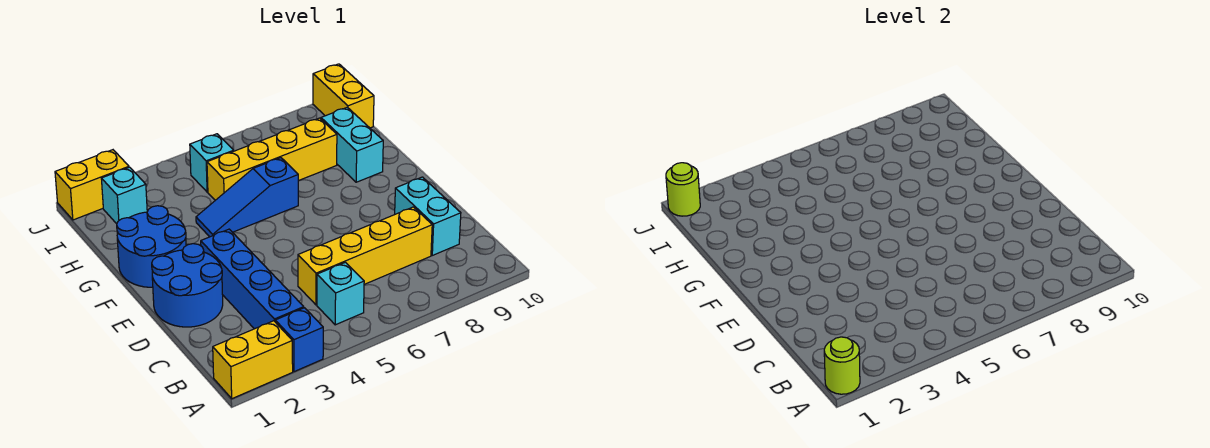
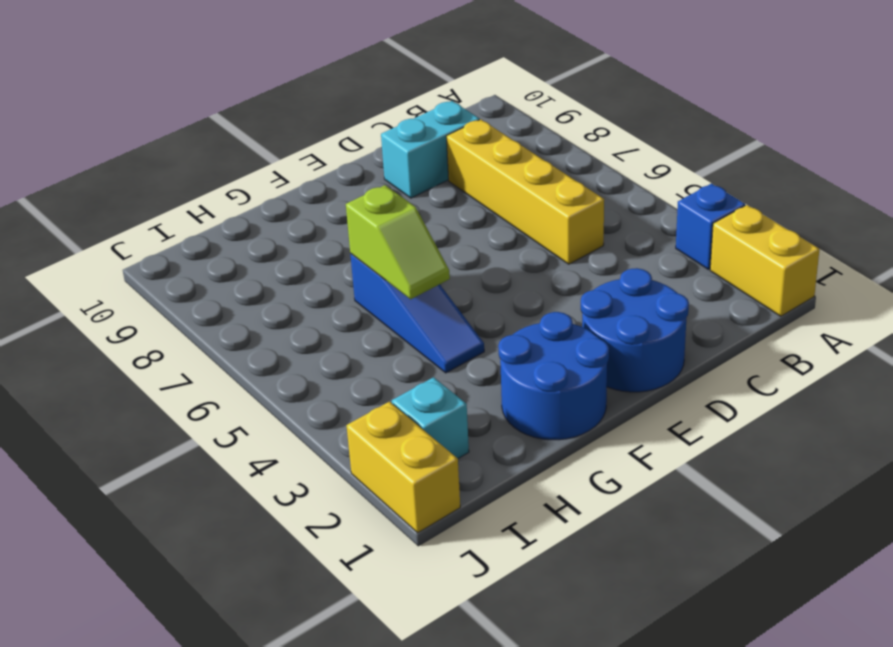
lime slope G5:G6 level 2 top 6 -> none
none -> blue brick B3:E3 level 1
none -> cyan brick B5 level 1
none -> cyan brick G9:H9 level 1

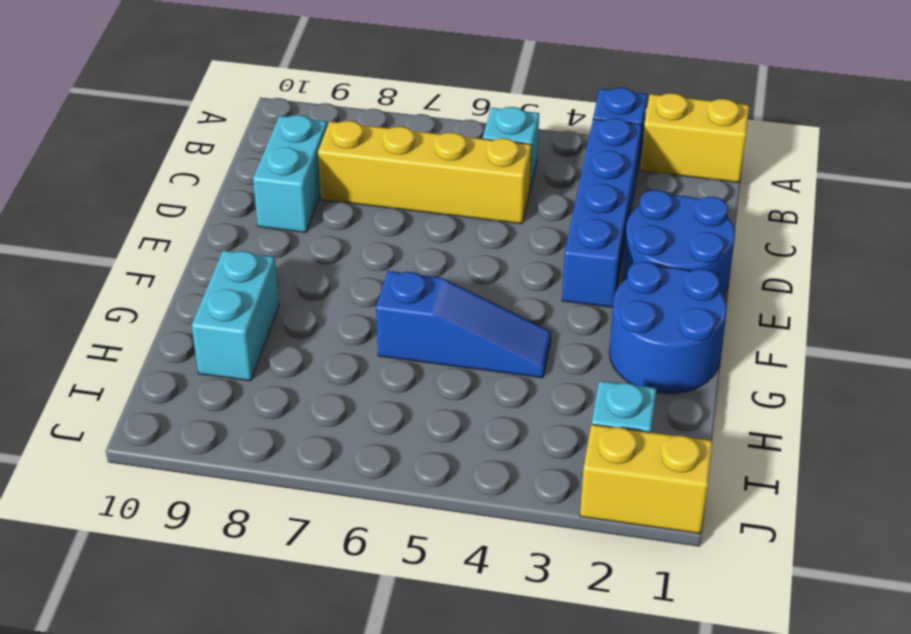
none -> yellow brick H5:H8 level 1
none -> cyan brick I5 level 1
none -> yellow brick I10:J10 level 1

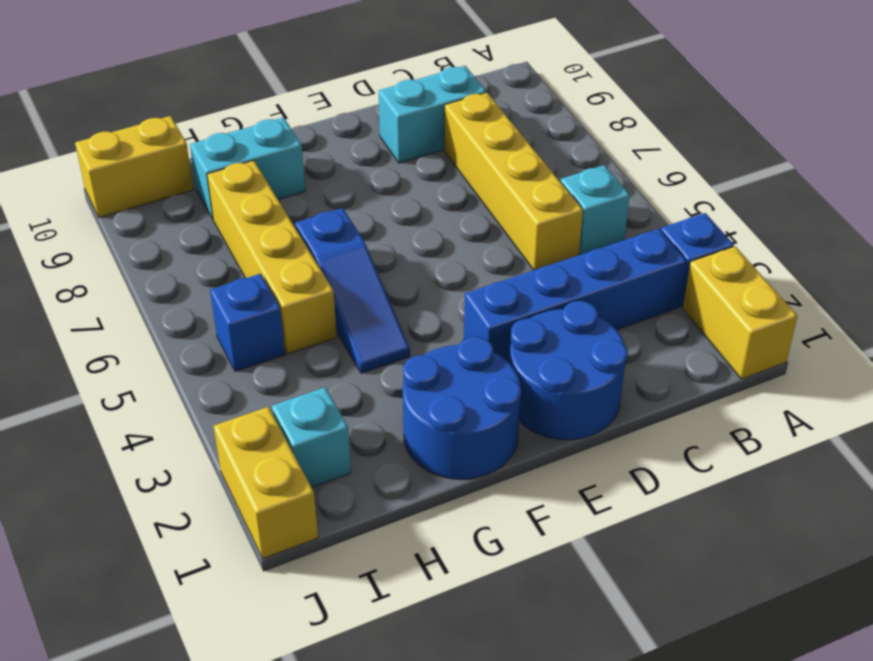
blue brick I5 level 1 -> cyan brick I5 level 1
none -> lime round brick A1 level 2
none -> lime round brick J1 level 2

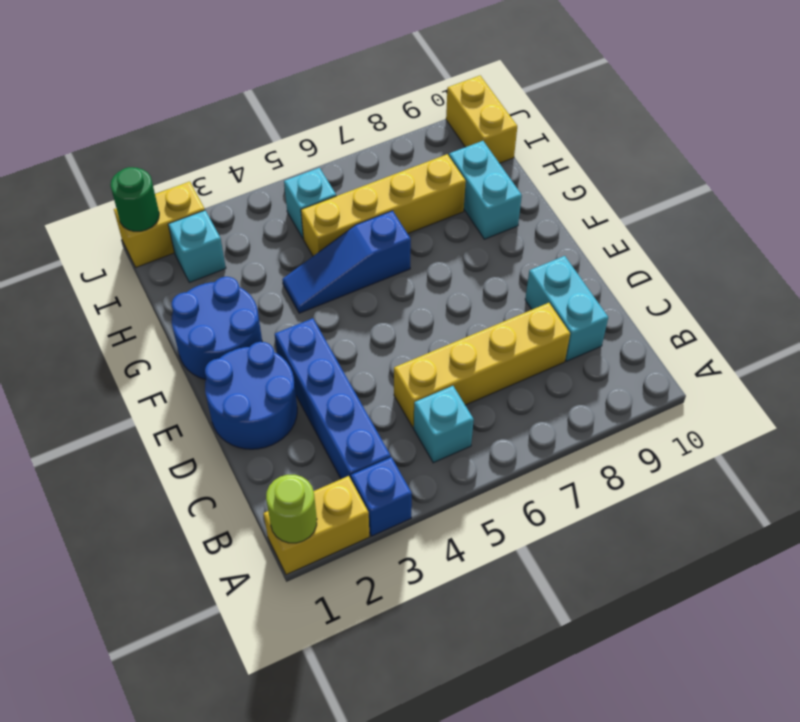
green round brick J1 level 2 -> lime round brick J1 level 2

